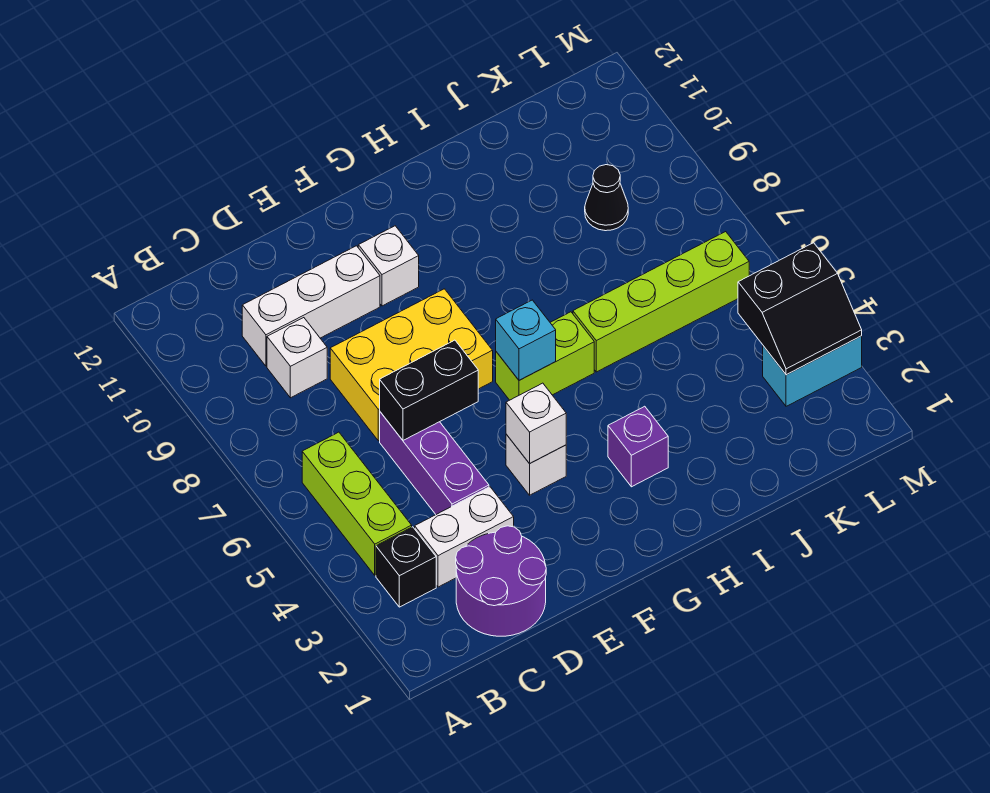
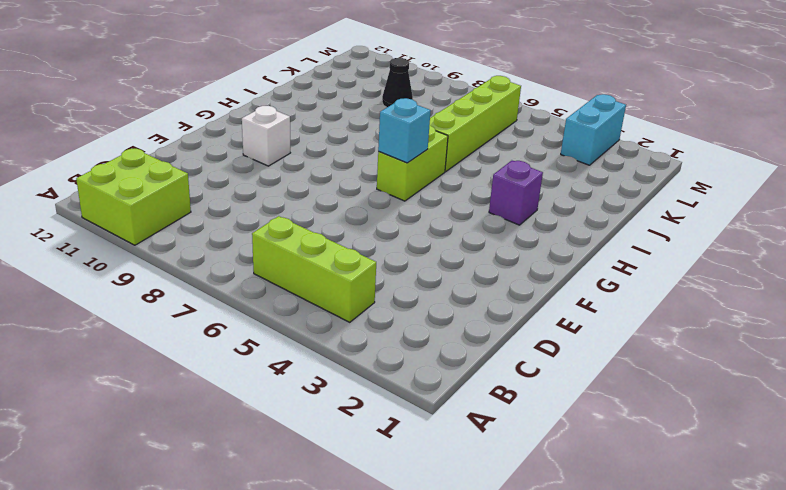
lime brick A10:B11 level 1 -> none
none -> black brick B3 level 1
none -> purple round brick C1:D2 level 1
none -> white brick C3:D3 level 1

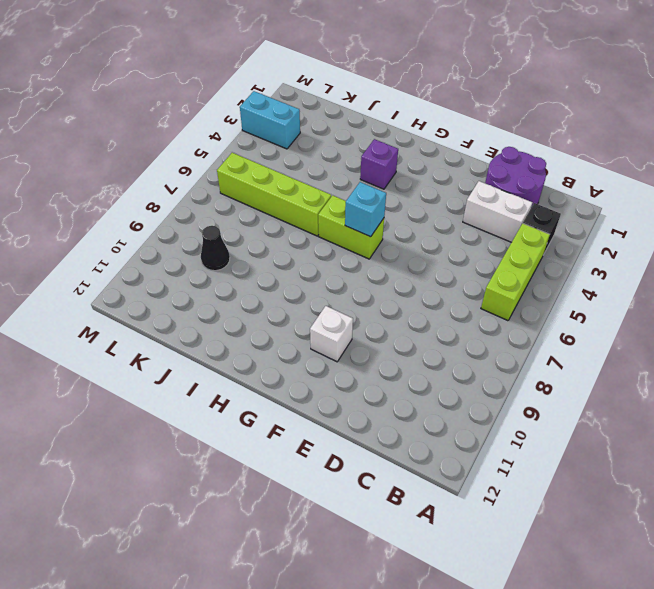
none -> white brick C9 level 1
none -> white brick C10:E10 level 1
none -> purple brick D4:D6 level 1

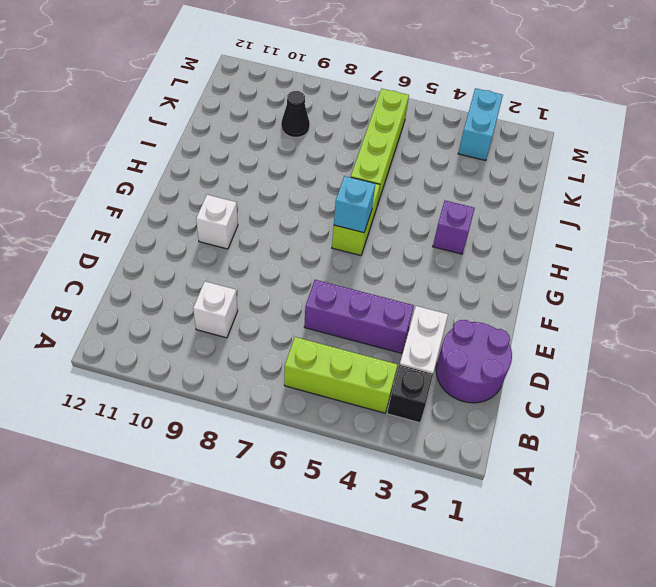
none -> white brick C10:E10 level 1
none -> yellow brick D7:F8 level 1
none -> white brick F4 level 1

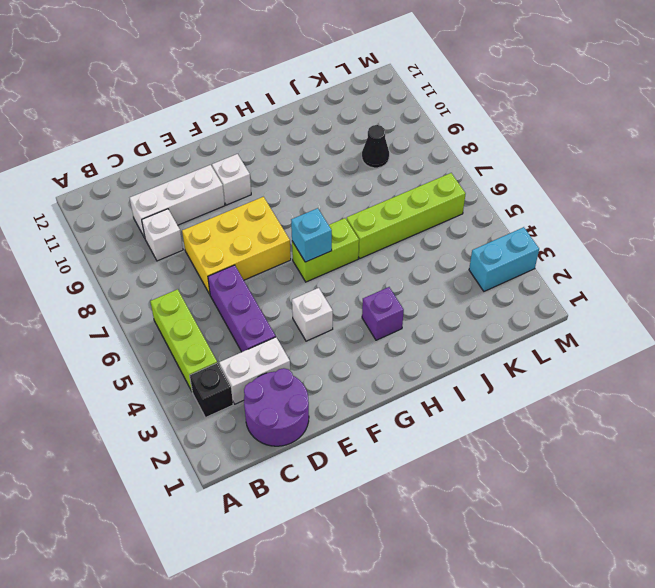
none -> black brick D6:E6 level 2
none -> white brick F4 level 2
none -> black slope L3:M4 level 2 top 4

